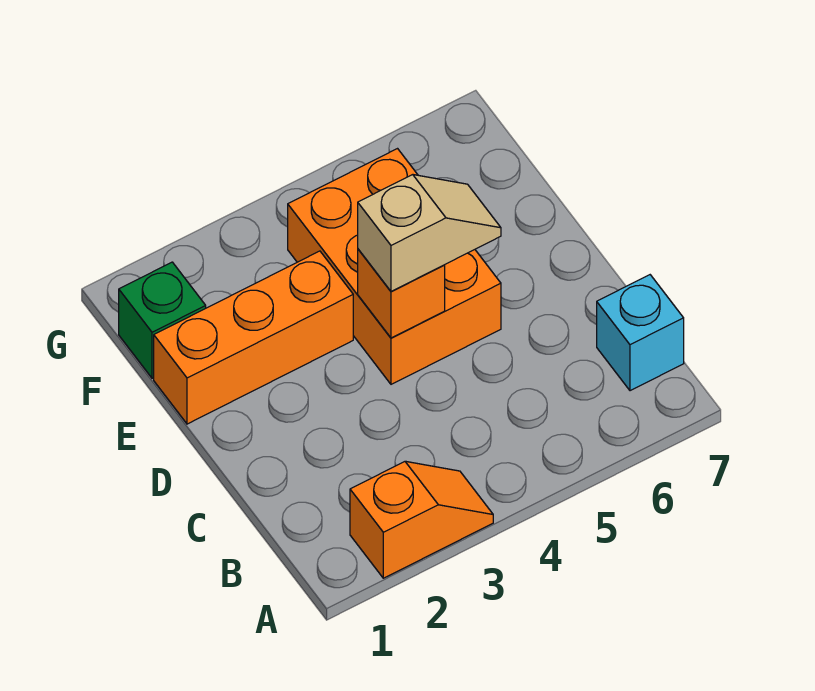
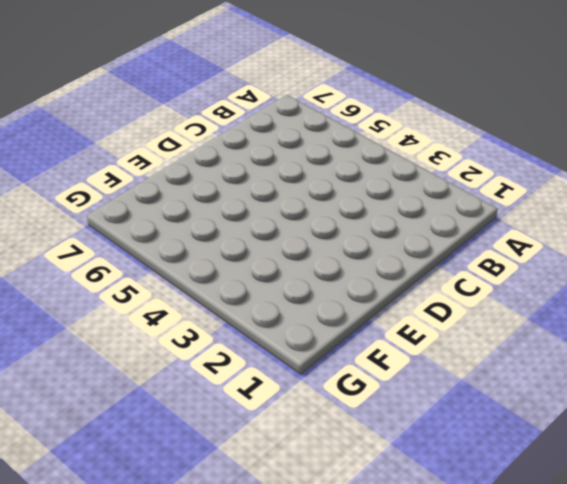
none -> orange slope A2:A3 level 1 top 2
none -> cyan brick B7 level 1

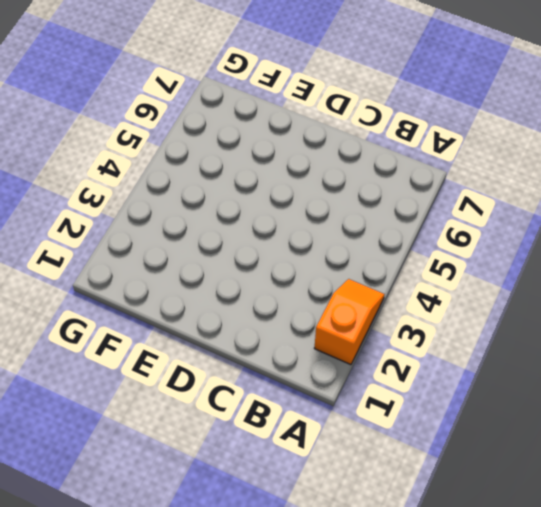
none -> cyan brick B7 level 1
none -> orange brick D4:F5 level 1

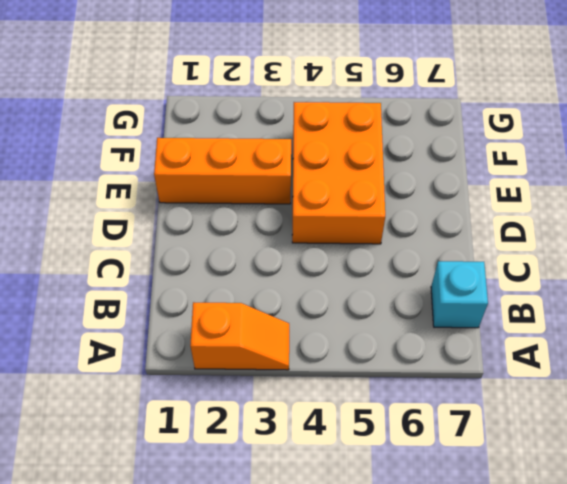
none -> green brick F1 level 1
none -> orange brick D4 level 2

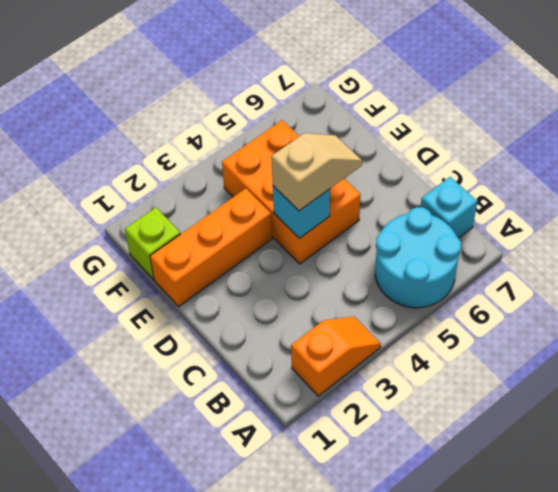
cyan round brick A5:B6 level 1 -> none
cyan brick D4 level 2 -> orange brick D4 level 2
lime brick F1 level 1 -> green brick F1 level 1

